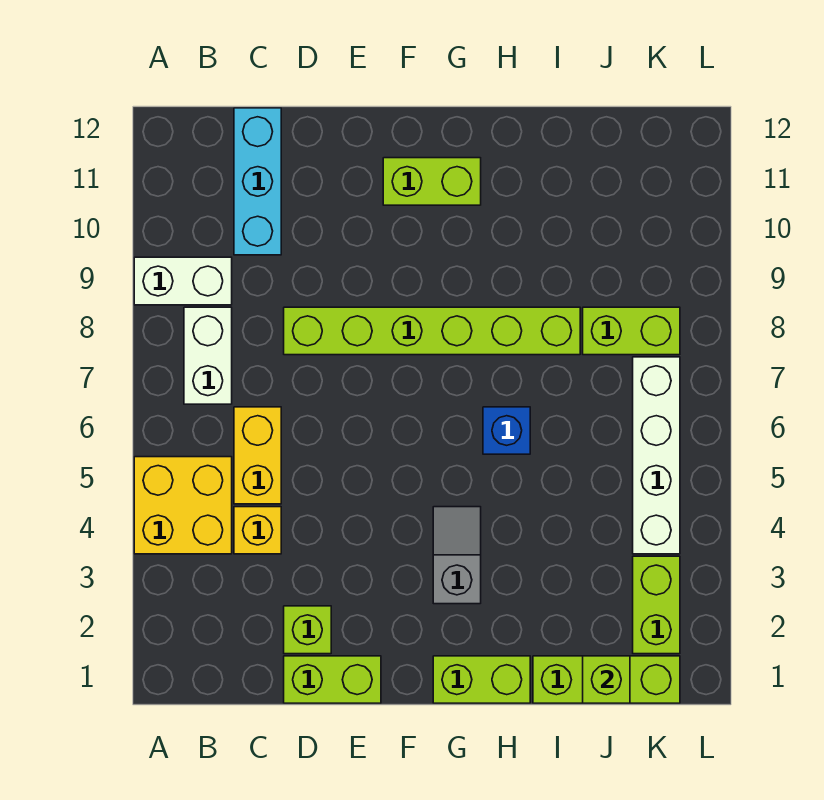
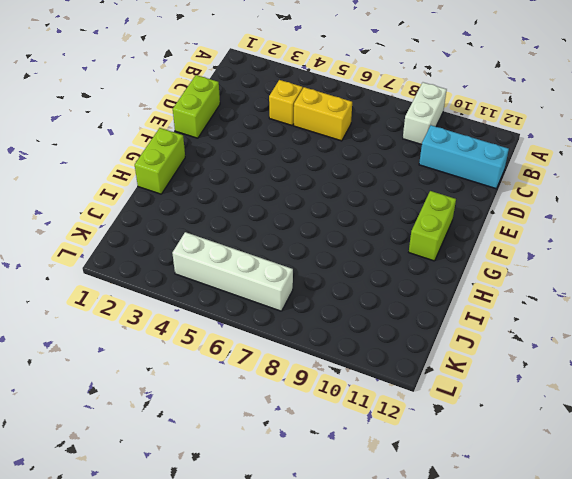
none -> yellow brick A4:B5 level 1
none -> white brick B7:B8 level 1
none -> lime brick D2 level 1

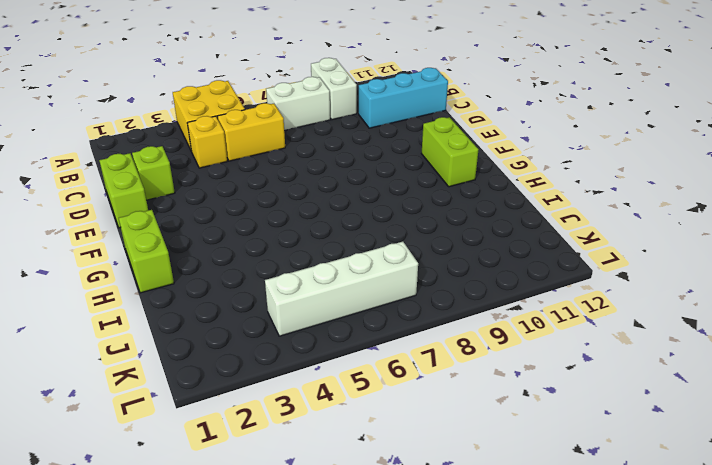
none -> lime brick D8:I8 level 1
none -> grey slope G3:G4 level 1 top 3
none -> blue brick H6 level 1

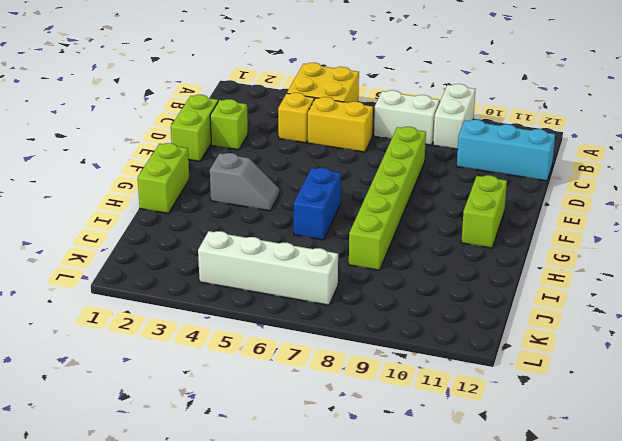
blue brick G6:H6 level 1 -> blue brick H6 level 1
none -> lime brick I1:K1 level 1
none -> lime brick J8:K8 level 1
none -> lime brick K2:K3 level 1

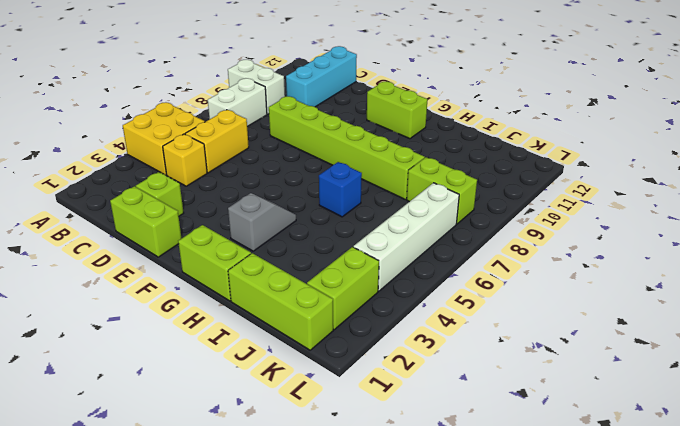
none -> lime brick J1 level 2

